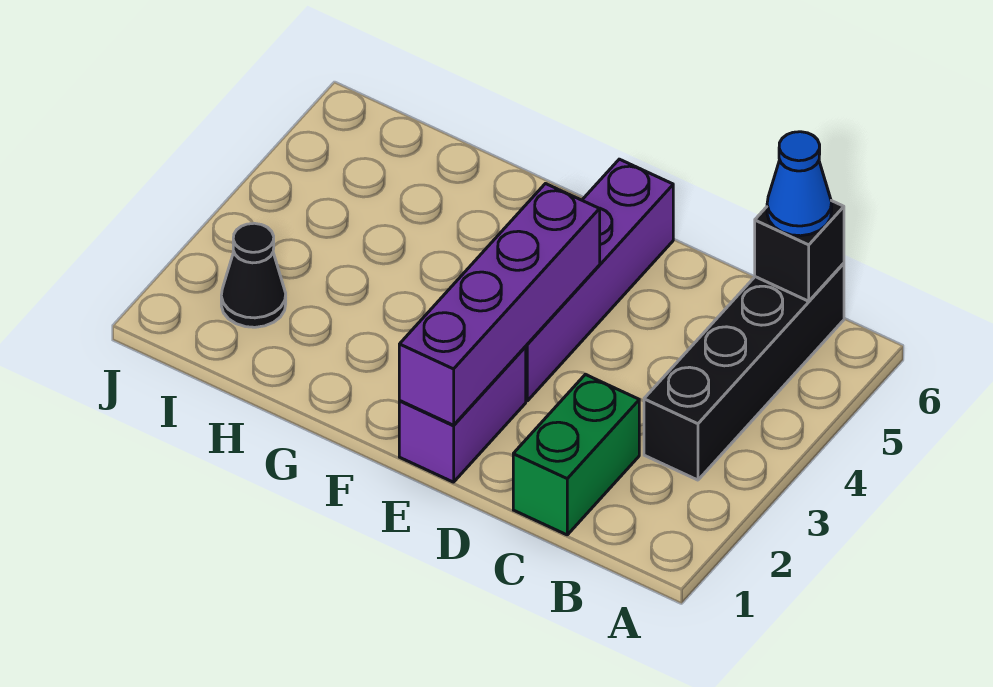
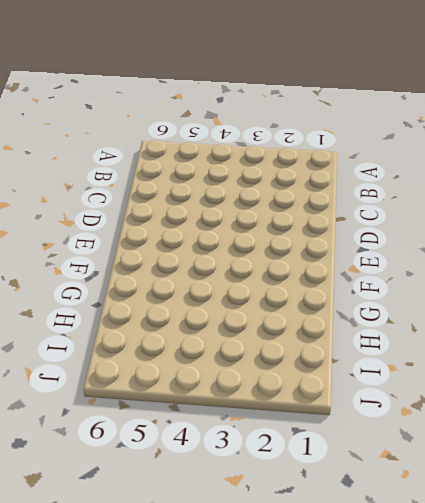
none -> black brick B3:B6 level 1
none -> green brick C1:C2 level 1

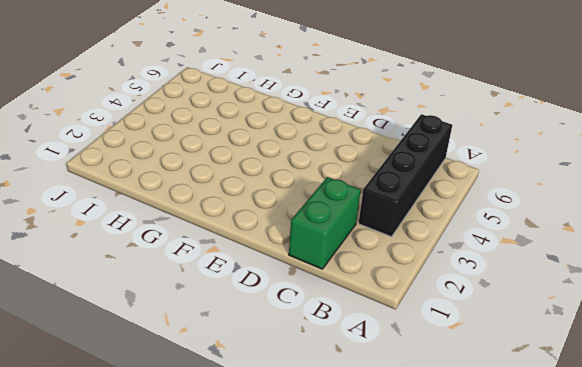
none -> purple brick E1:E2 level 1
none -> purple brick E3:E6 level 1

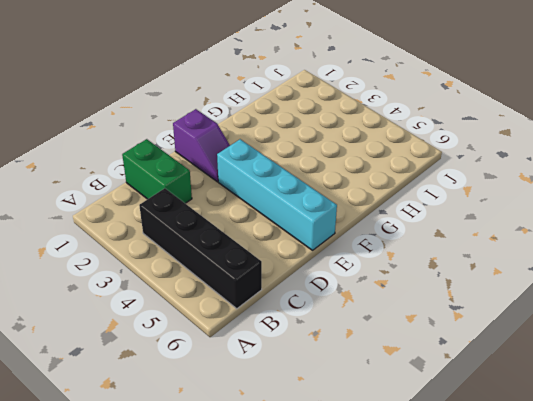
purple slope E1:E2 level 1 top 1 -> purple brick E1:E2 level 1
cyan brick E3:E6 level 1 -> purple brick E3:E6 level 1
none -> black cone I2 level 1
none -> black brick B6 level 2

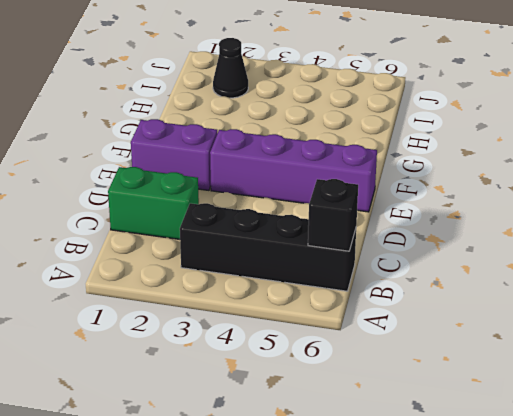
none -> purple brick E1:E4 level 2
none -> blue cone B6 level 3

